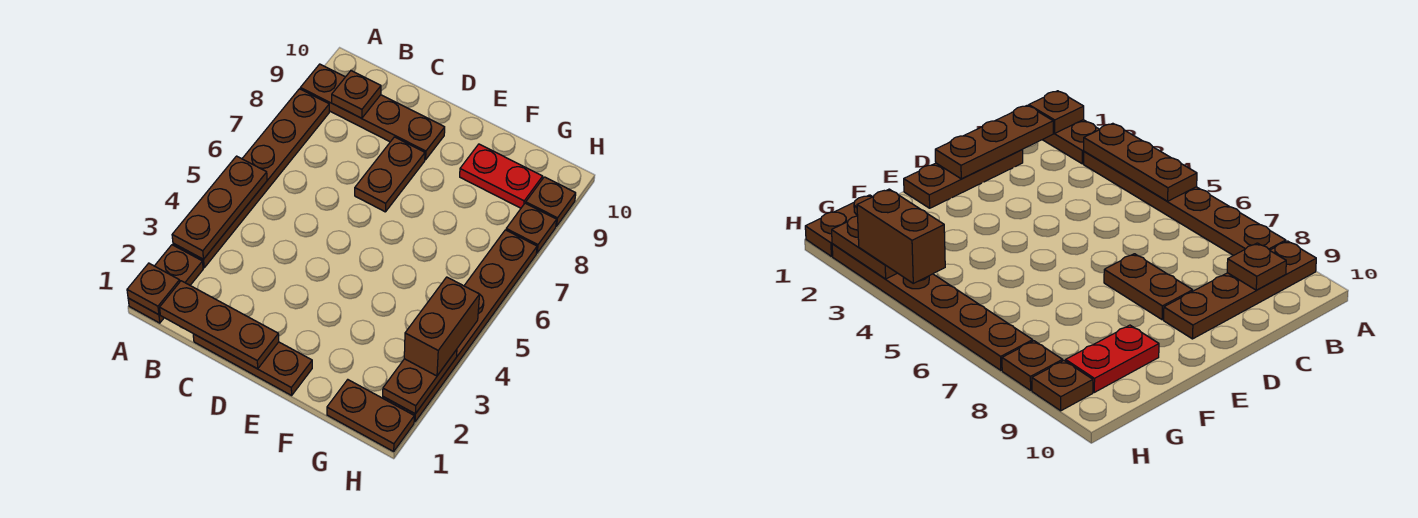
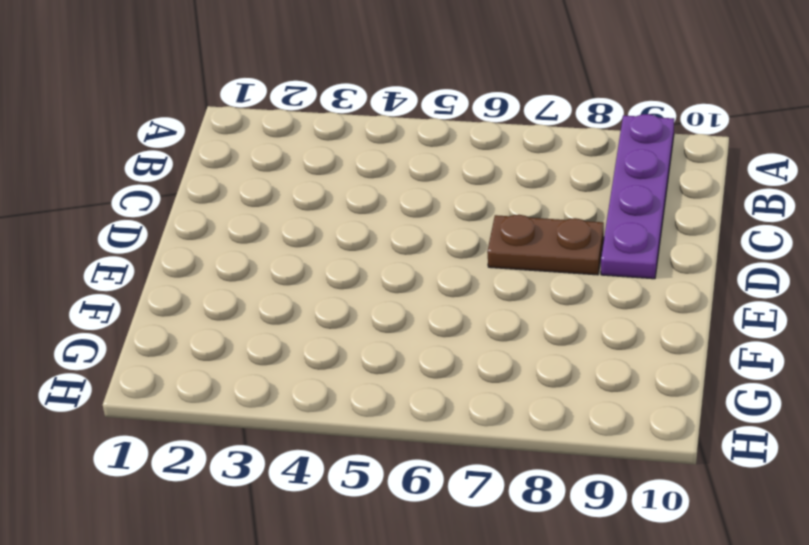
purple plate A9:D9 level 1 -> brown plate A9:D9 level 1
none -> brown plate A1:A2 level 1
none -> brown plate A3:A8 level 1
none -> brown plate C1:E1 level 1

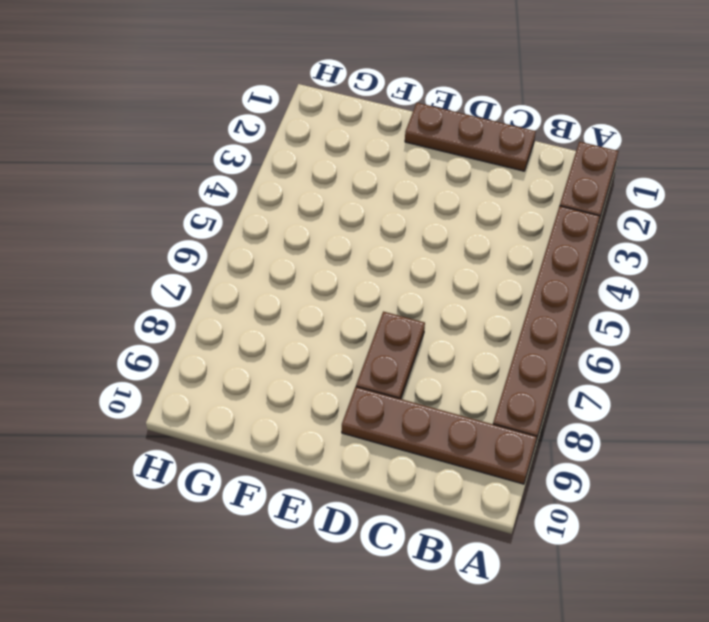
none -> red plate F9:G9 level 1
none -> brown plate G1:H1 level 1
none -> brown plate H2:H7 level 1

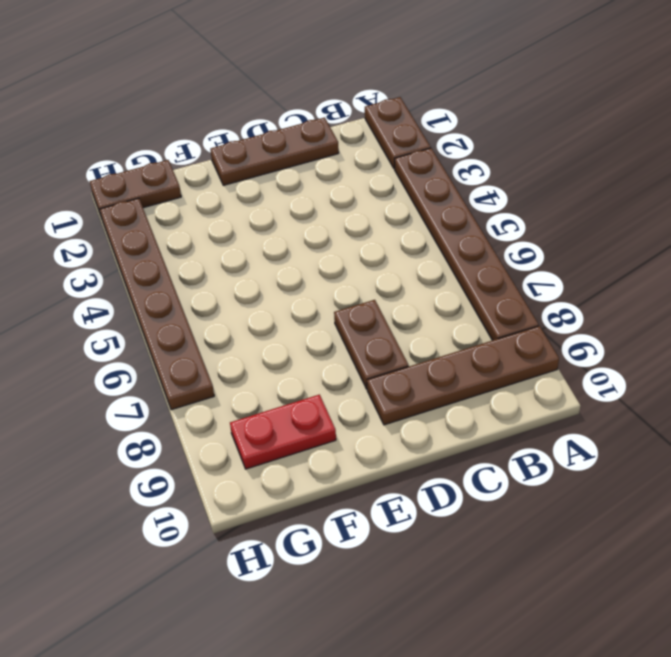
none -> brown plate H8 level 1
none -> brown plate H9 level 1
none -> brown plate A1 level 2

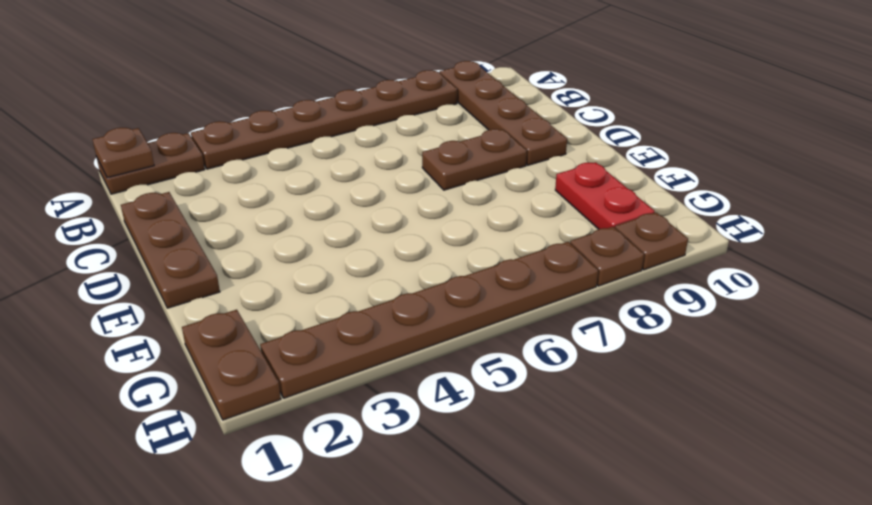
none -> brown plate A3:A5 level 2
none -> brown plate B1:D1 level 2
none -> brown plate B9 level 2

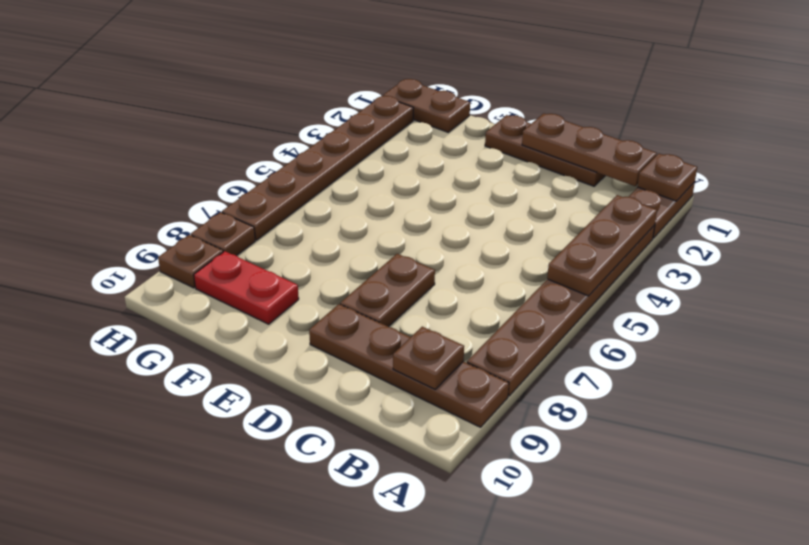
none -> brown plate H2:H3 level 2
none -> brown brick H3:H4 level 3

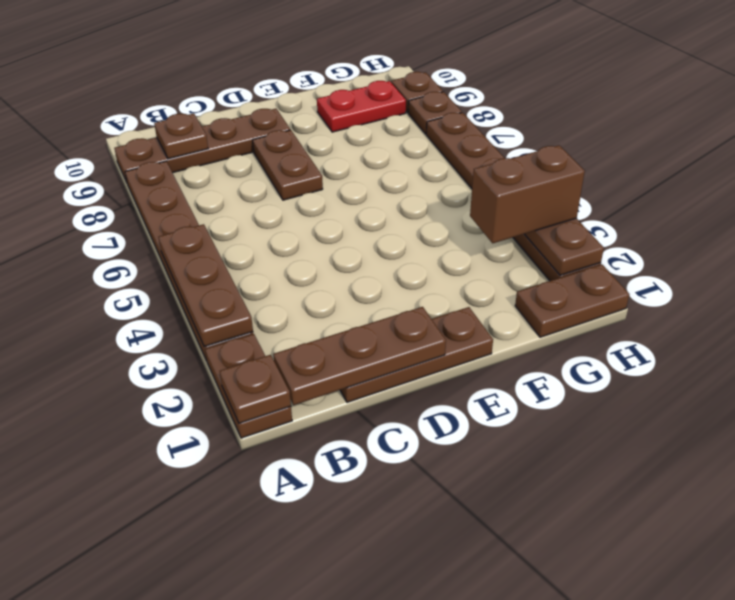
brown brick G3:H3 level 3 -> brown brick H3:H4 level 3

